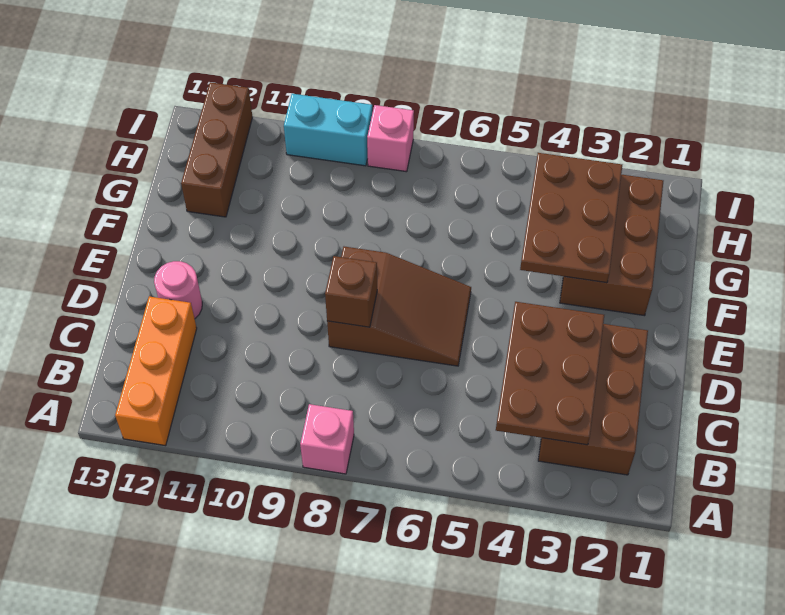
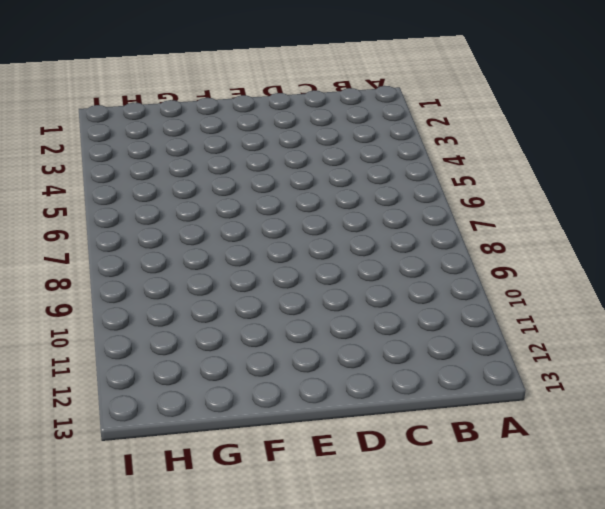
none -> pink brick A8 level 1
none -> orange brick A12:C12 level 1
none -> brown brick B2:D3 level 1

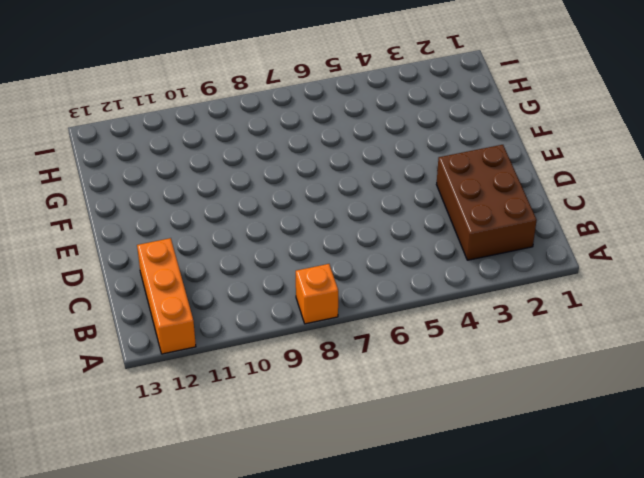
orange brick A8 level 1 -> pink brick A8 level 1
none -> brown slope D6:E8 level 1 top 8
none -> pink round brick D12 level 1
none -> brown brick F2:H3 level 1

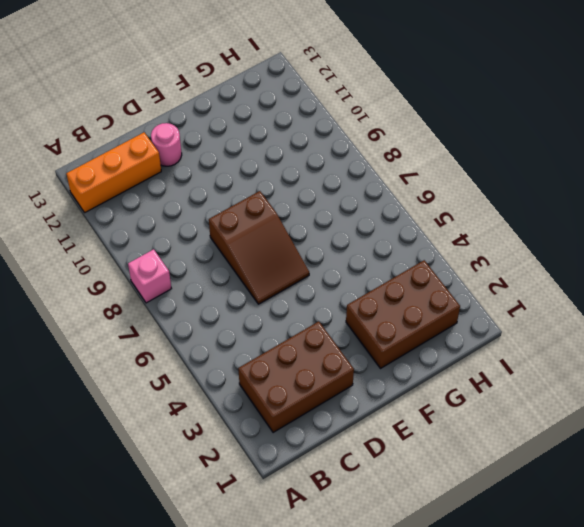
none -> brown brick G12:I12 level 1
none -> pink brick I8 level 1
none -> cyan brick I9:I10 level 1

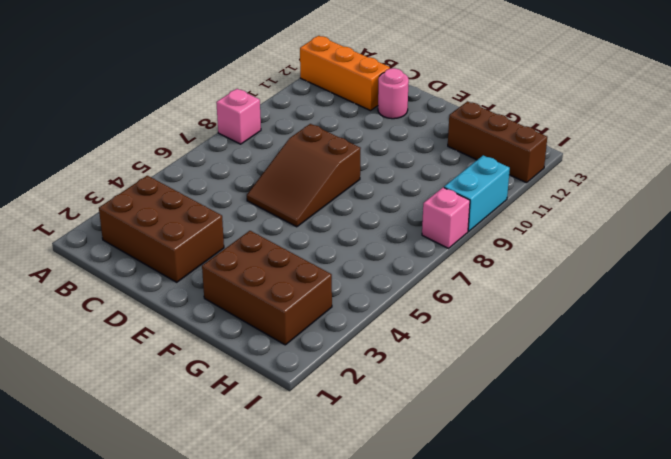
none -> brown plate B3:D4 level 2
none -> brown brick D8 level 2
none -> brown plate F3:H4 level 2

